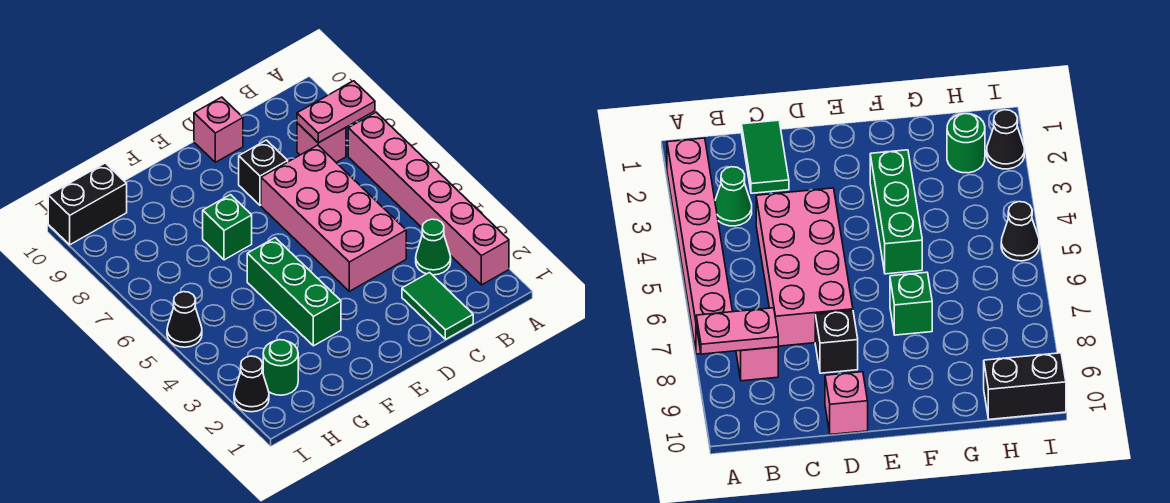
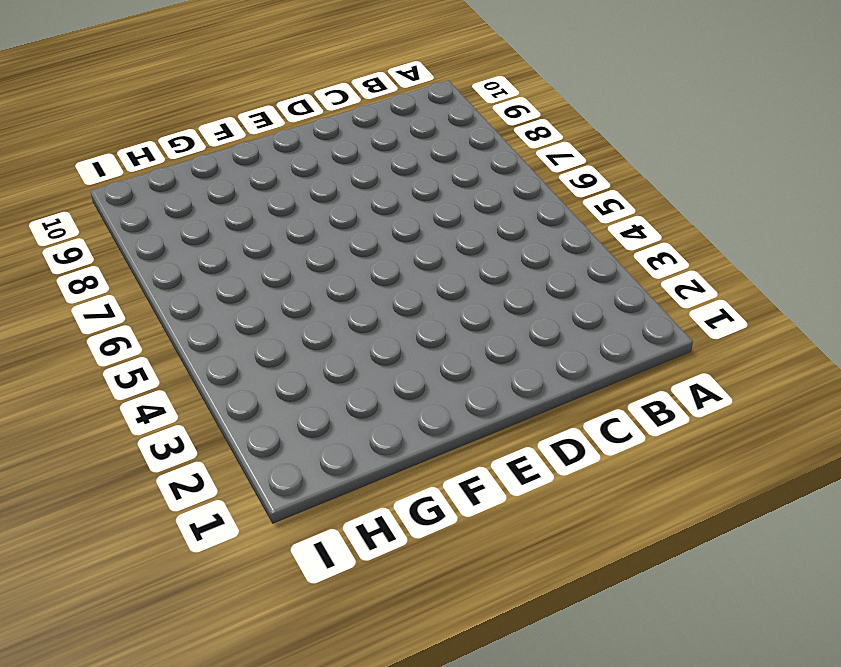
none -> pink brick A2:A7 level 1
none -> green cone B3 level 1
none -> pink brick B8 level 1

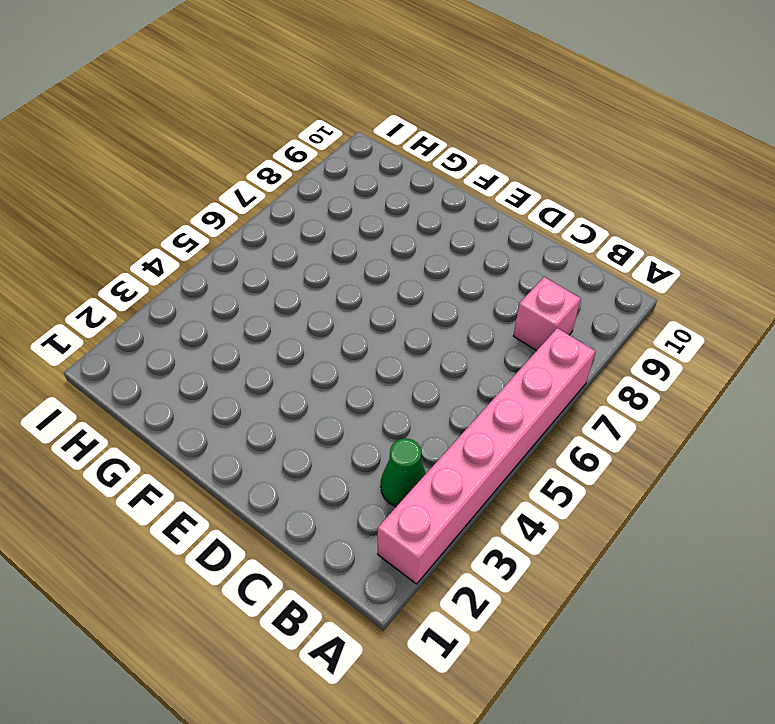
none -> green tile C1:C2 level 1
none -> pink brick C4:D7 level 1
none -> black brick D8 level 1

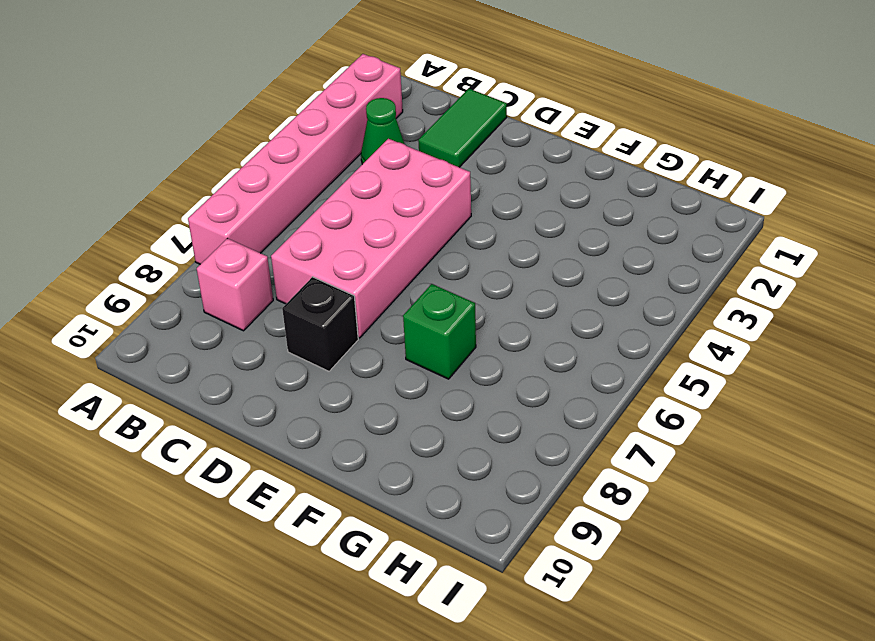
none -> pink brick D10 level 1
none -> green brick F3:F5 level 1
none -> green round brick H2 level 1

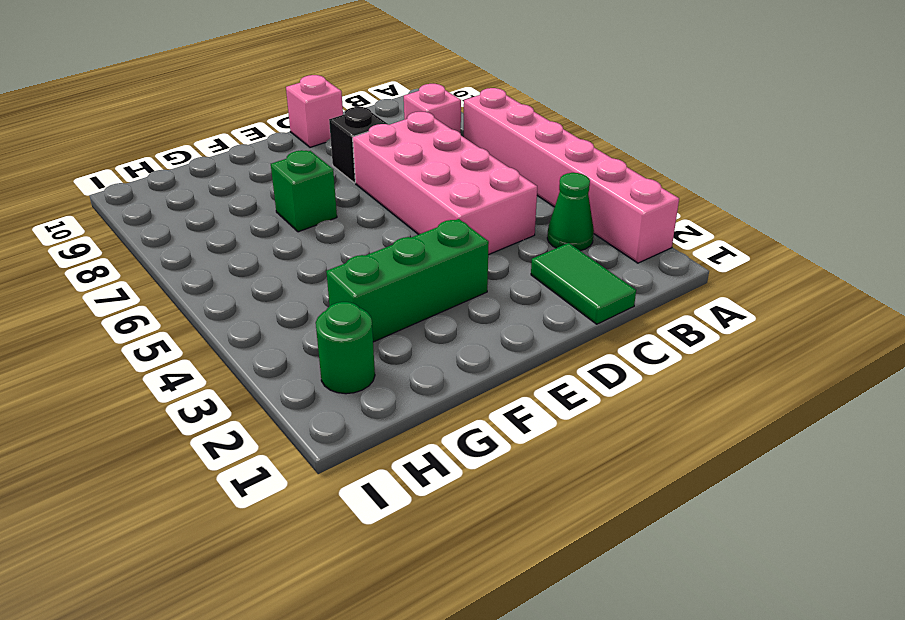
green brick E3:G3 level 1 -> green brick F3:F5 level 1
none -> black brick H10:I10 level 1
none -> black cone I2 level 1
none -> black cone I5 level 1

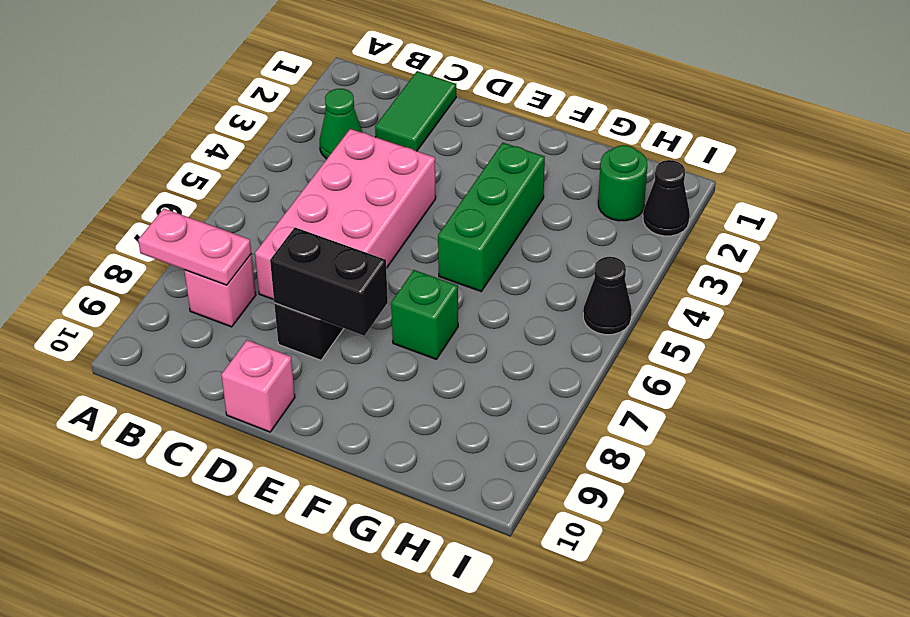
black brick D8:E8 level 2 -> black brick H10:I10 level 1
none -> pink brick A2:A7 level 1

